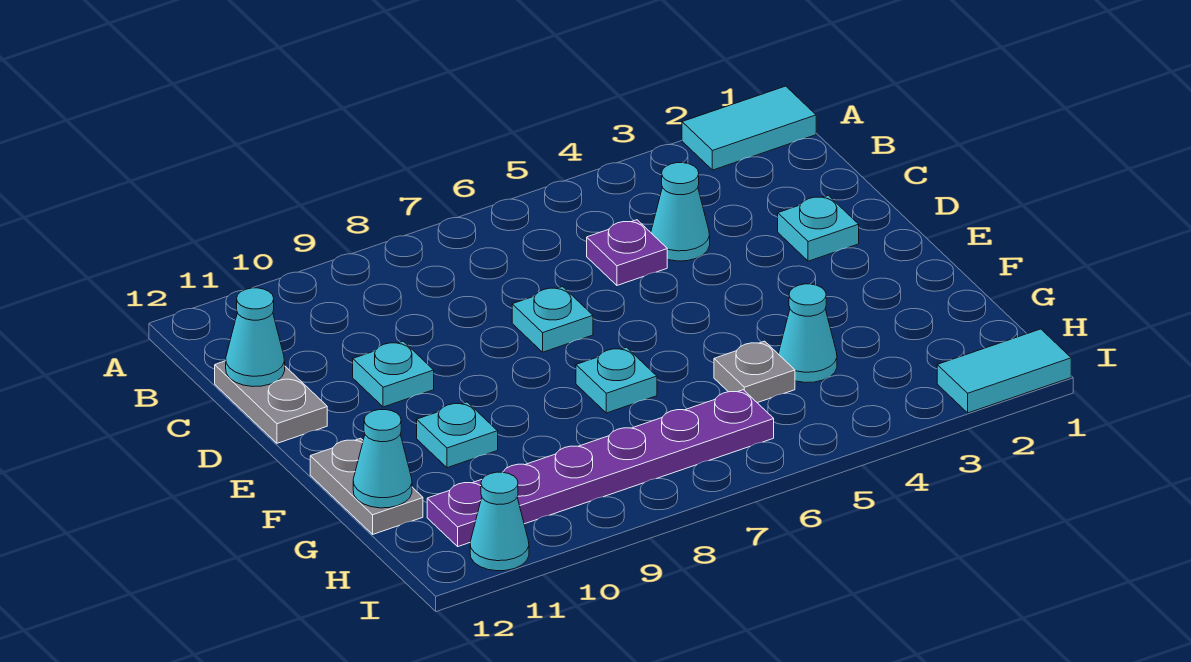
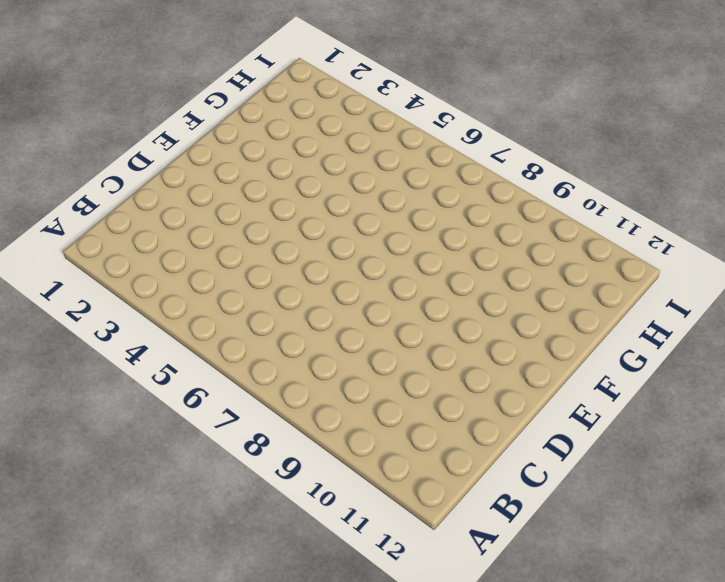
none -> cyan tile A1:A2 level 1
none -> cyan cone C4 level 1
none -> purple plate C5 level 1

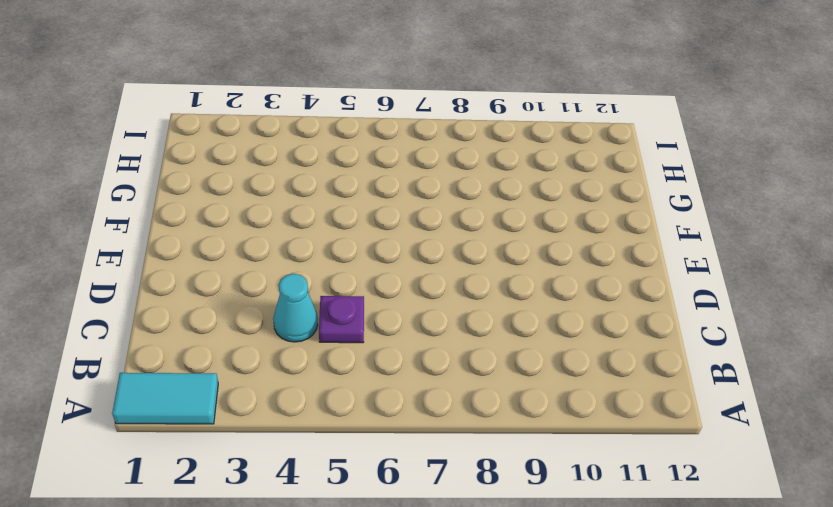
none -> grey plate C12:D12 level 1
none -> cyan plate D2 level 1
none -> cyan plate D7 level 1

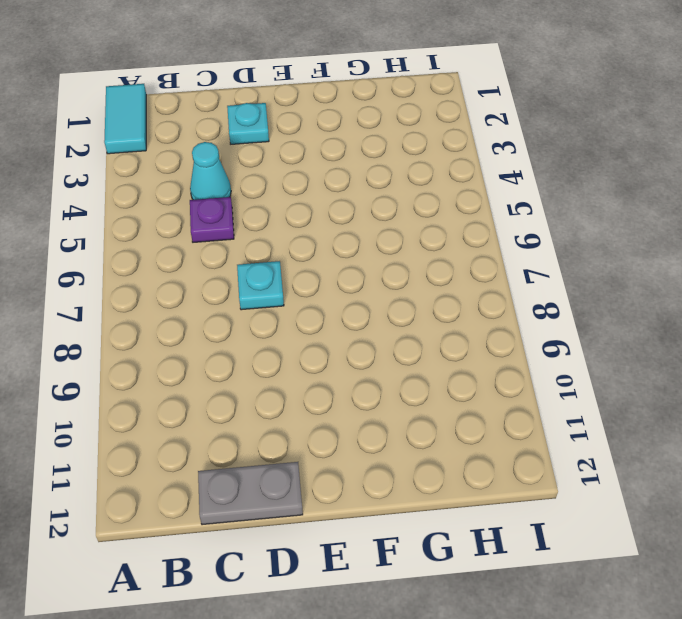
none -> cyan plate D10 level 1
none -> cyan plate F7 level 1
none -> cyan plate F10 level 1

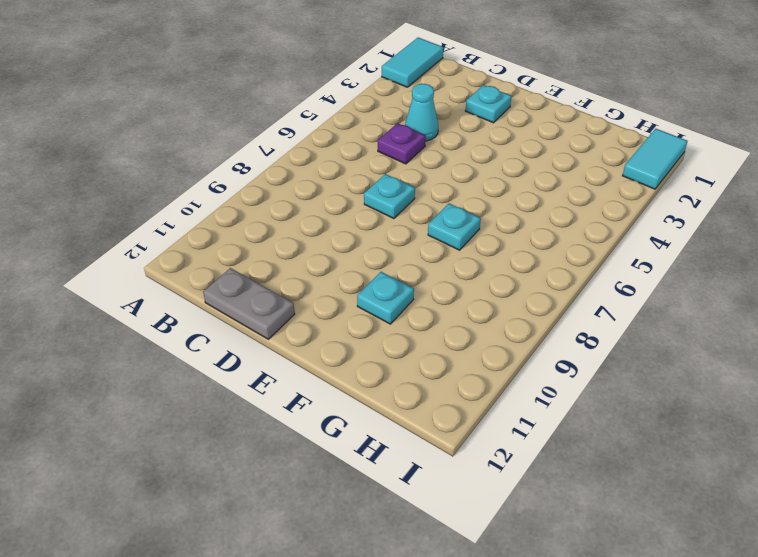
none -> cyan plate D10 level 1
none -> grey plate F12:G12 level 1
none -> cyan cone G4 level 1

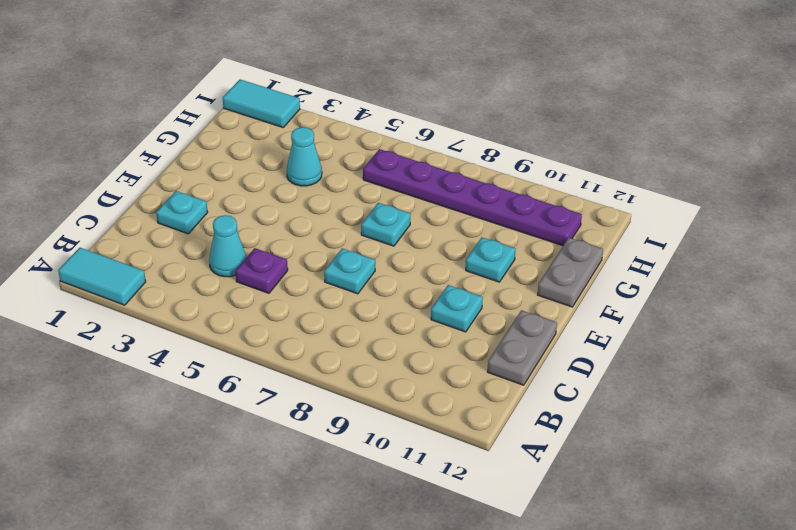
none -> grey plate G5 level 1
none -> cyan cone I11 level 1
none -> cyan cone C12 level 2

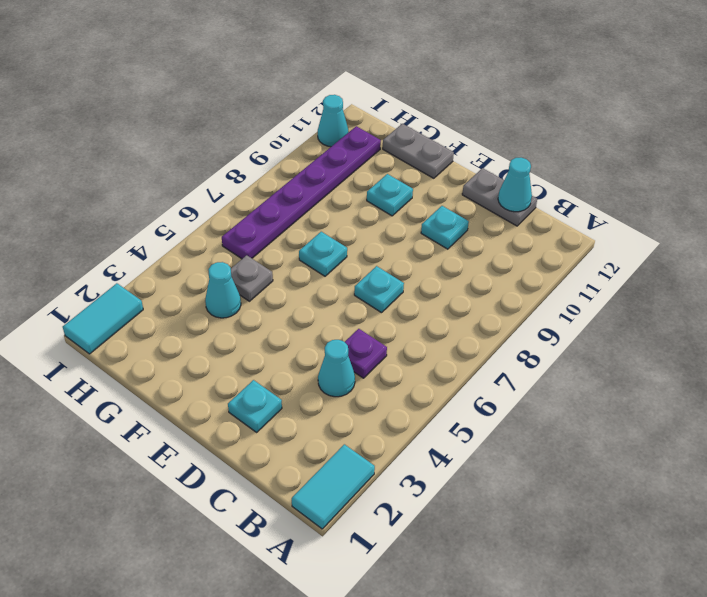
none -> cyan cone G12 level 2

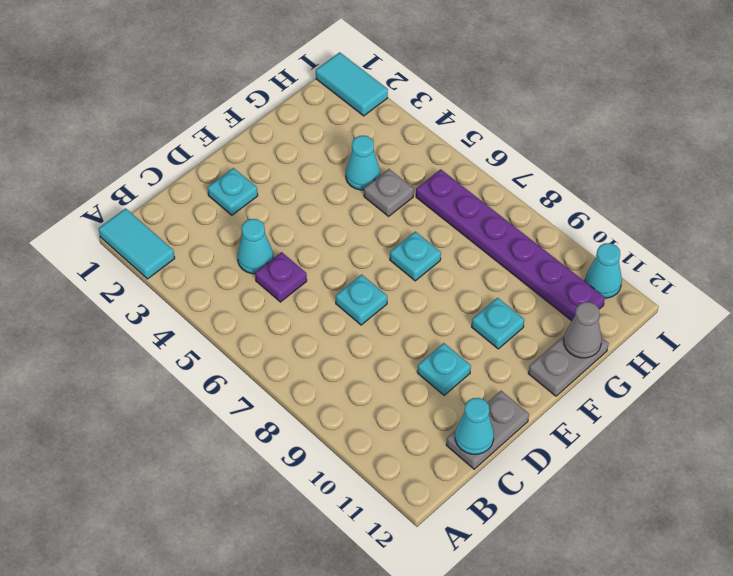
grey cone G12 level 2 -> cyan cone G12 level 2

